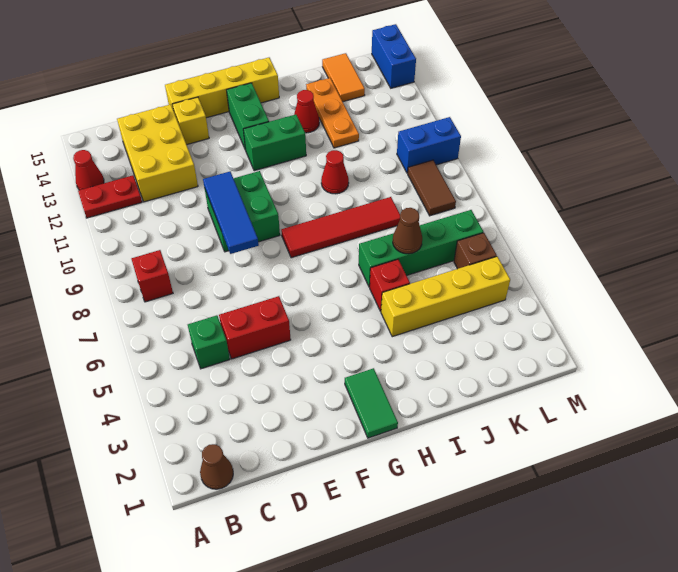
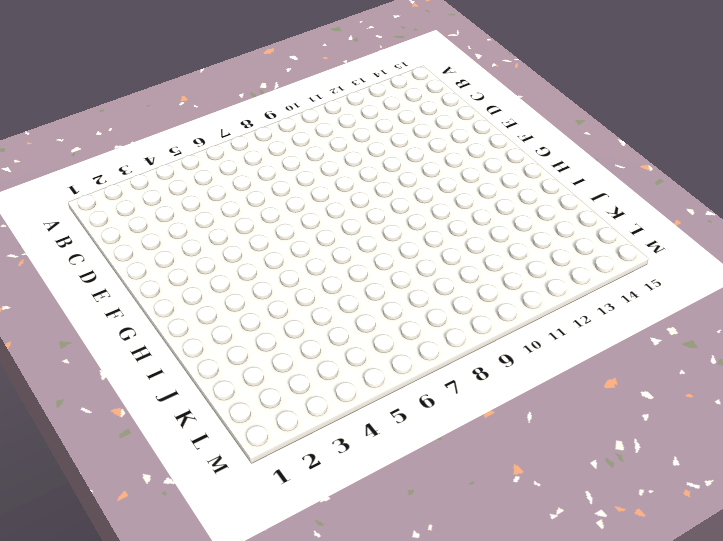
none -> red plate A12:B12 level 1
none -> red cone A13 level 1
none -> brown cone B1 level 1

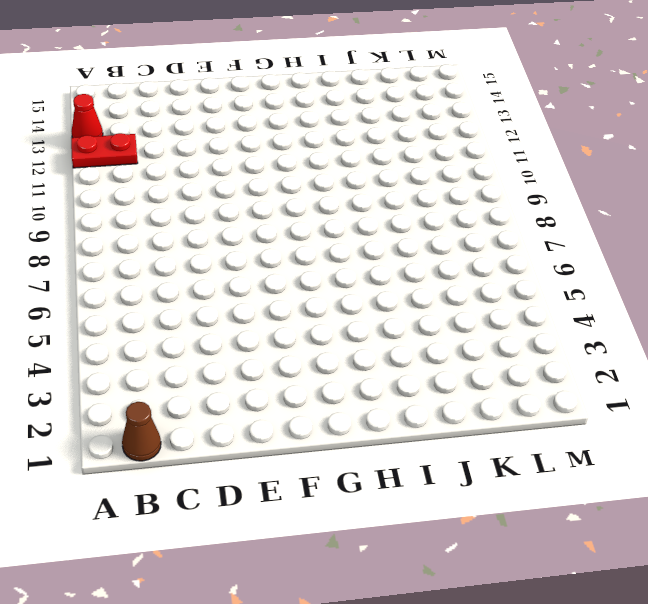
none -> red brick B8 level 1
none -> green brick C5 level 1
none -> yellow brick C12:D14 level 1

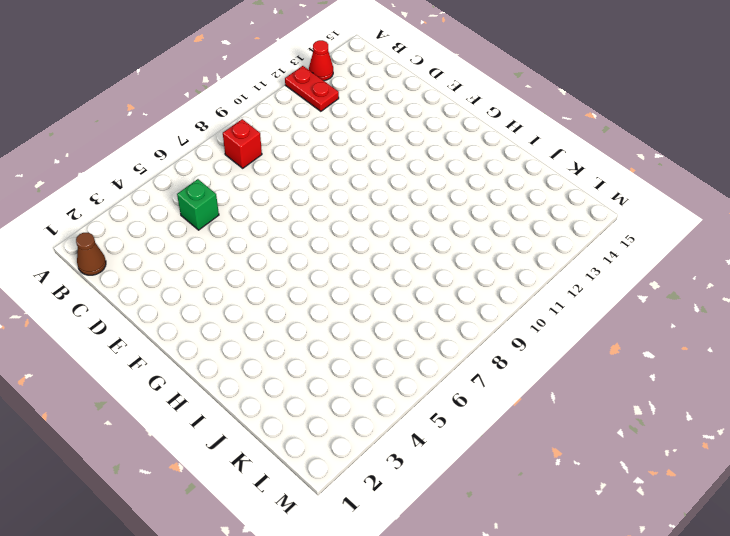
none -> yellow brick C12:D14 level 1
none -> red brick D5:E5 level 1
none -> green brick E9:F10 level 1

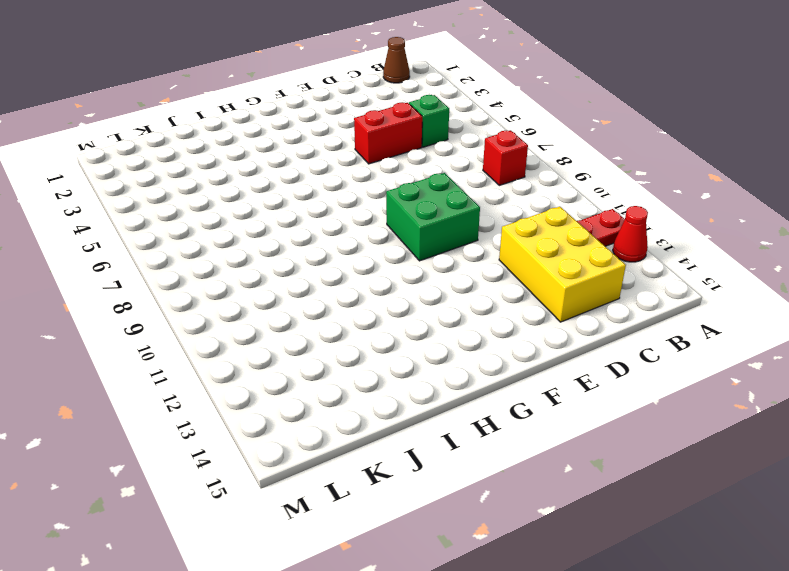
none -> yellow brick E14 level 1
none -> yellow brick E15:H15 level 1
none -> green tile G1:G2 level 1

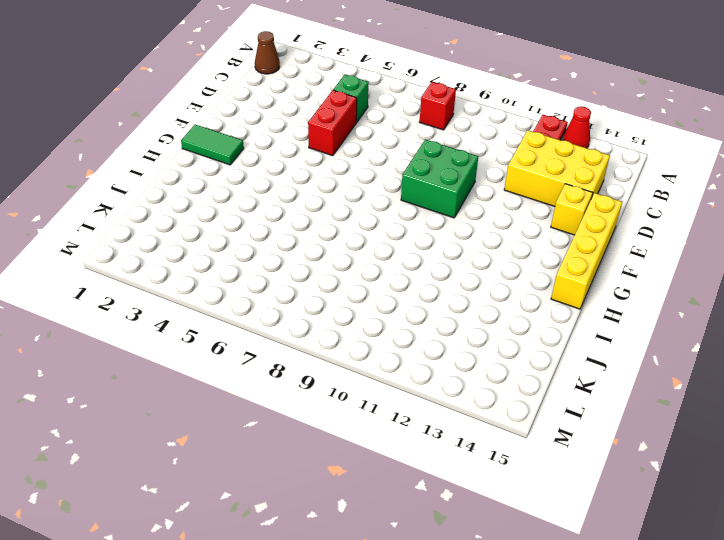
none -> red tile G8:J8 level 1
none -> green brick G12:H12 level 1
none -> green brick G13:G14 level 1

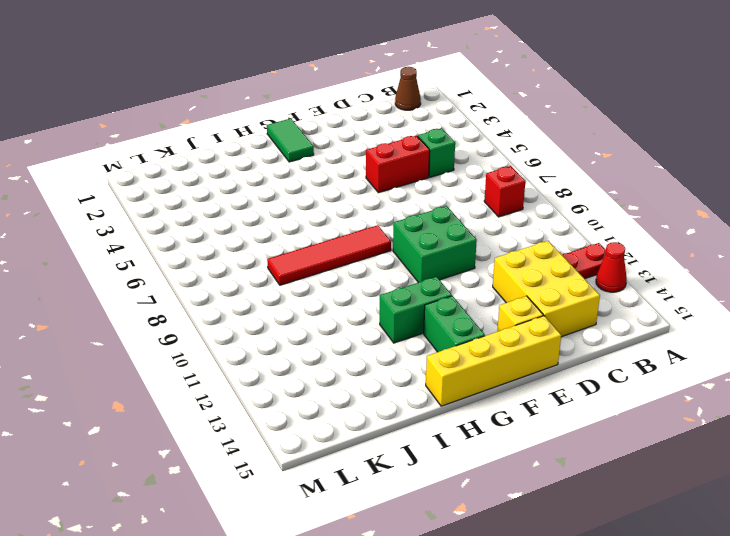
none -> yellow brick I4:L4 level 1
none -> red brick I5 level 1
none -> green brick I6:L6 level 1

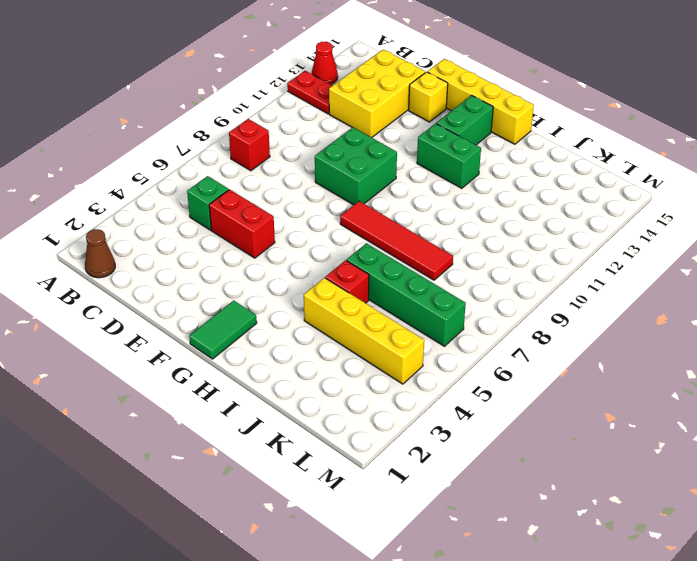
none -> red cone I10 level 1
none -> red cone I13 level 1
none -> orange plate J12:J14 level 1

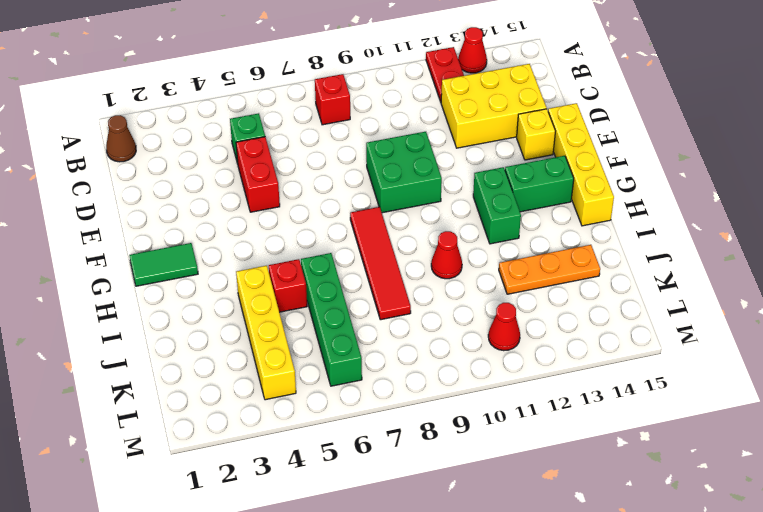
red cone L11 level 1 -> red cone I13 level 1
none -> orange tile K14:K15 level 1
none -> brown brick L5 level 1
none -> brown tile L8:L9 level 1

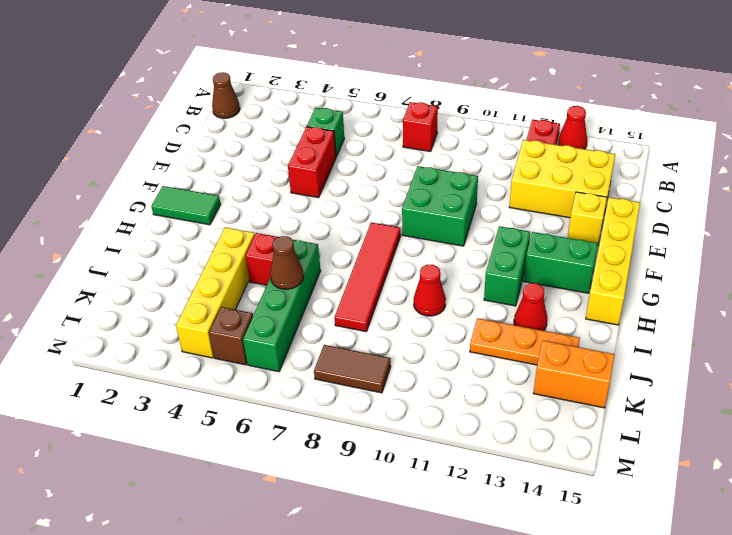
orange brick K14:K15 level 1 -> orange tile K14:K15 level 1
none -> blue brick L10:M10 level 1
none -> blue brick M14:M15 level 1
none -> blue tile E8:E10 level 2

